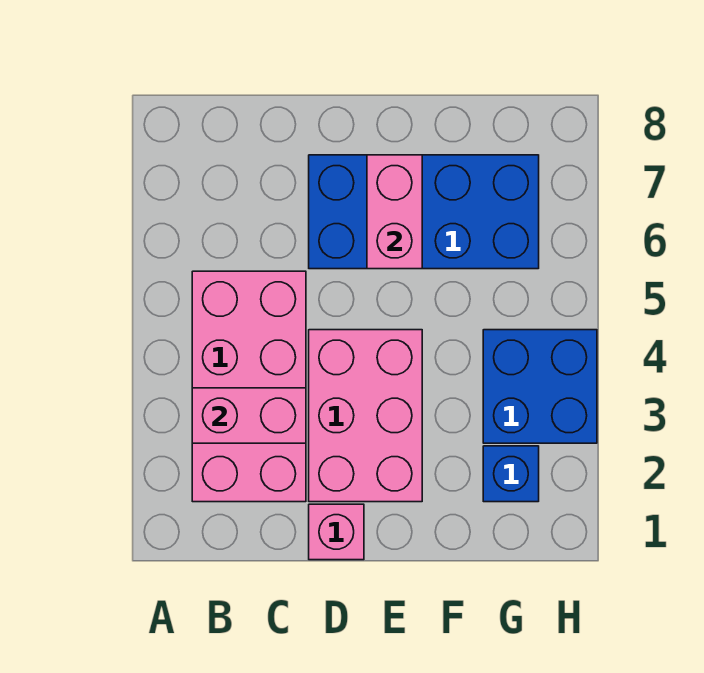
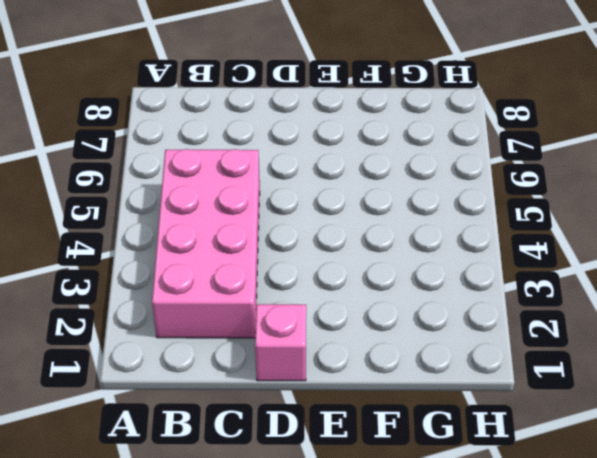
none -> pink brick D2:E4 level 1
none -> blue brick D6:G7 level 1

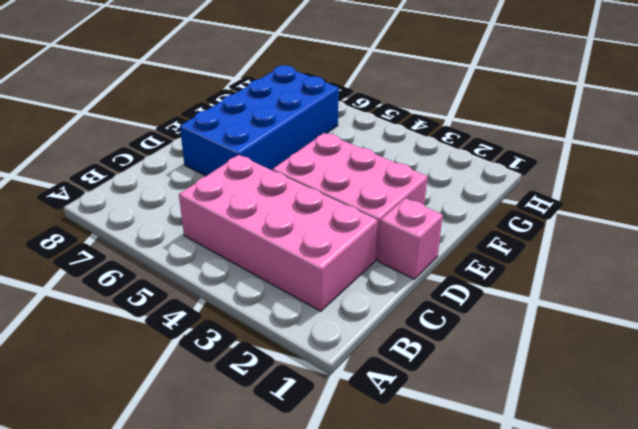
none -> blue brick G2 level 1
none -> blue brick G3:H4 level 1

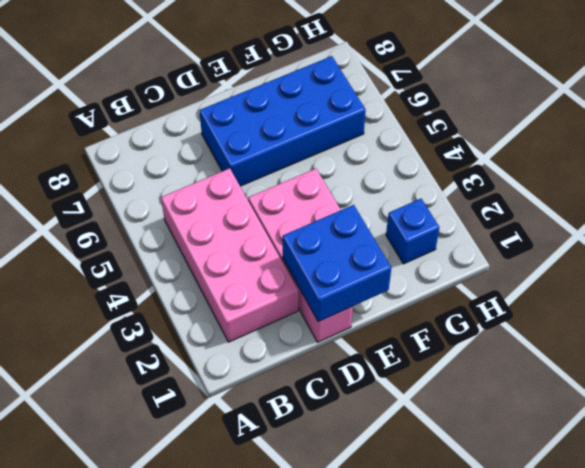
blue brick D1:E2 level 2 -> blue brick G3:H4 level 1
none -> pink brick B3:C3 level 2
none -> pink brick E6:E7 level 2

